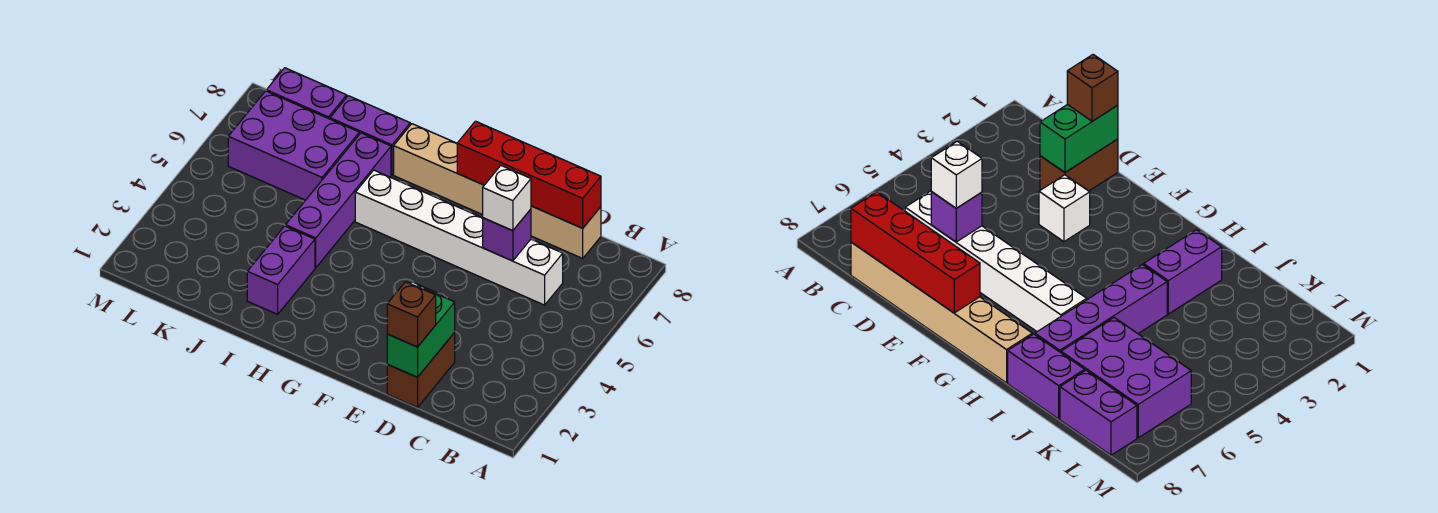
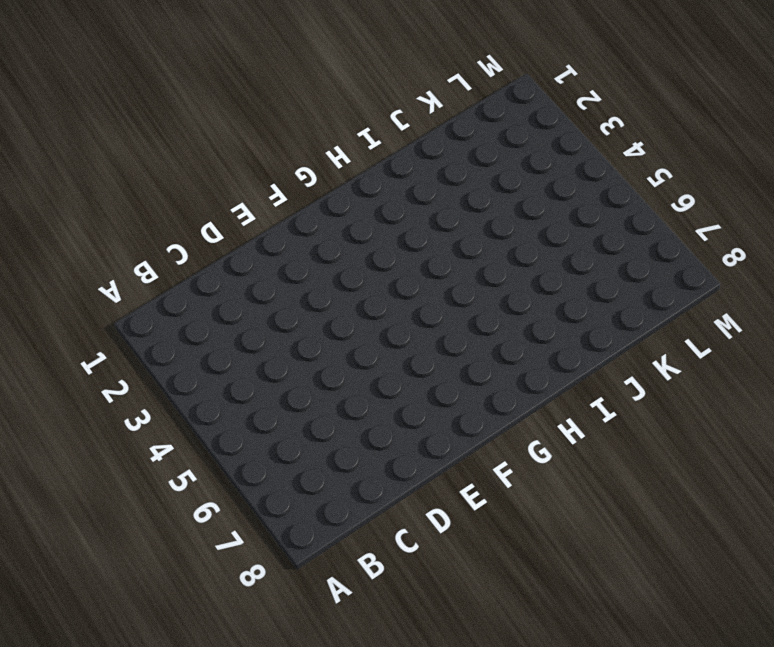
none -> white brick C6:H6 level 1
none -> tan brick C8:H8 level 1
none -> brown brick D1:D2 level 1

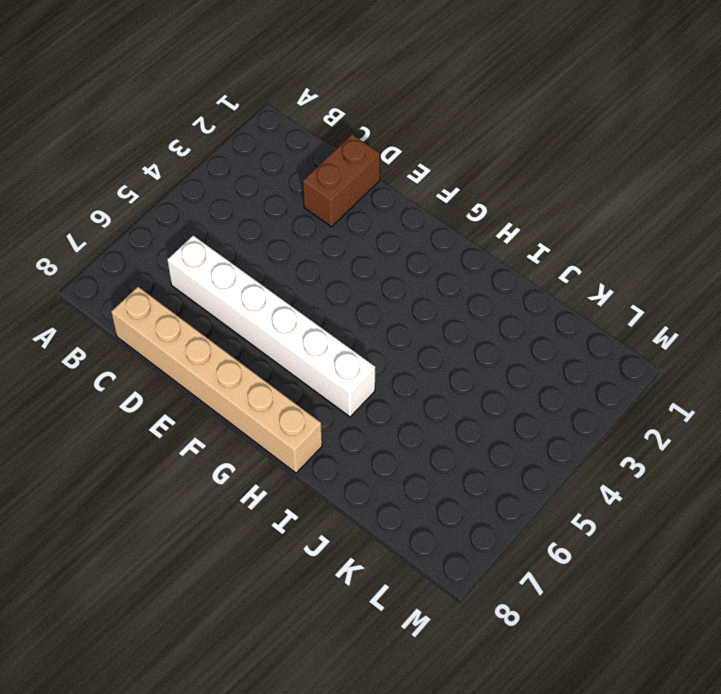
none -> white brick E3 level 1
none -> purple brick I2:I3 level 1
none -> purple brick I4:I7 level 1

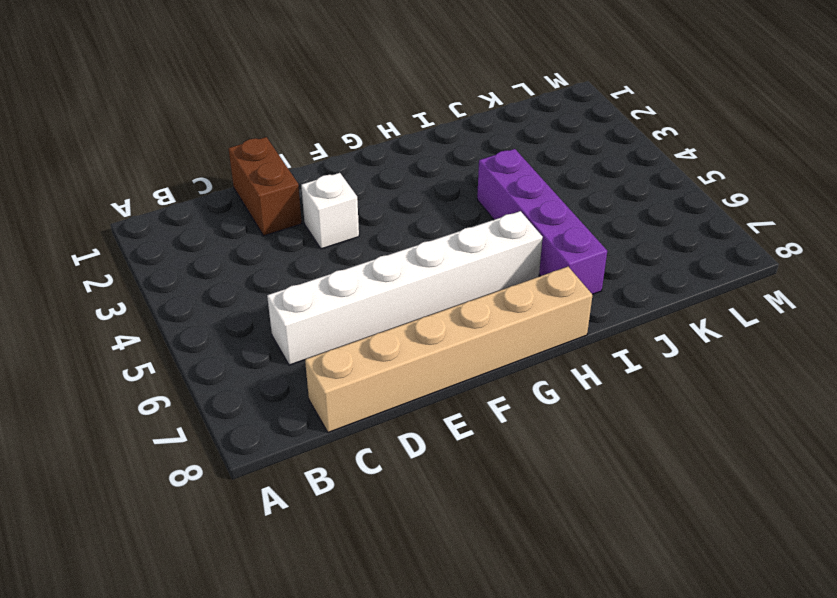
none -> purple brick I2:I3 level 1
none -> purple brick I8:J8 level 1
none -> purple brick J6:L7 level 1

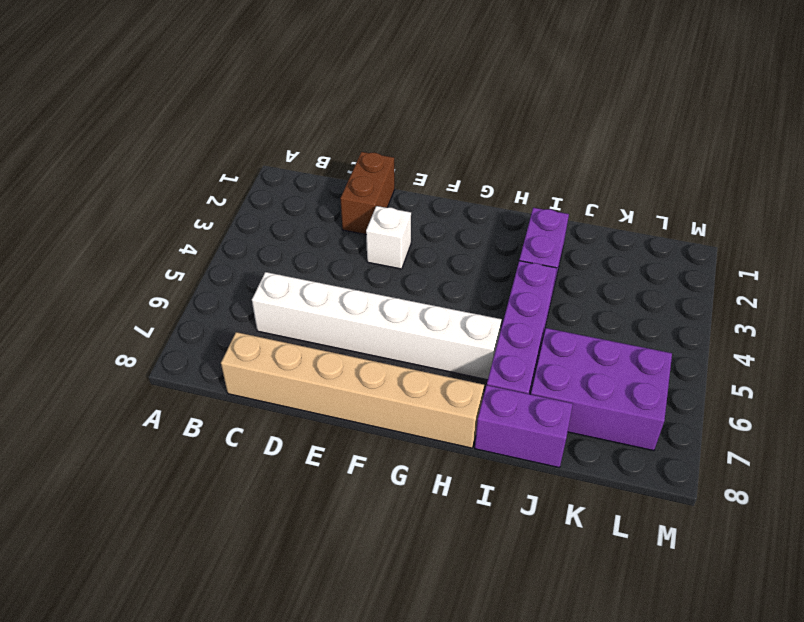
none -> purple brick K8:L8 level 1
none -> red brick C8:F8 level 2
none -> green brick D1:D2 level 2

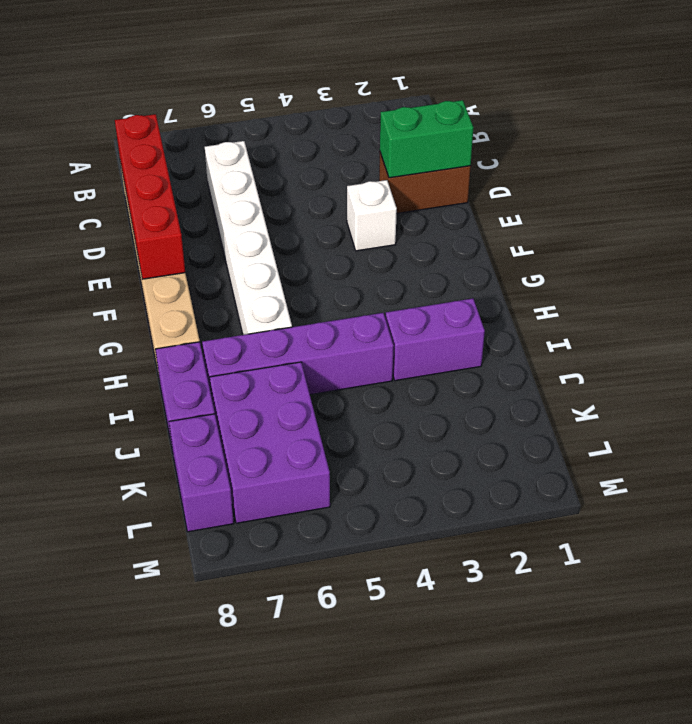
none -> purple brick D6 level 2
none -> brown brick D1 level 3
none -> white brick D6 level 3

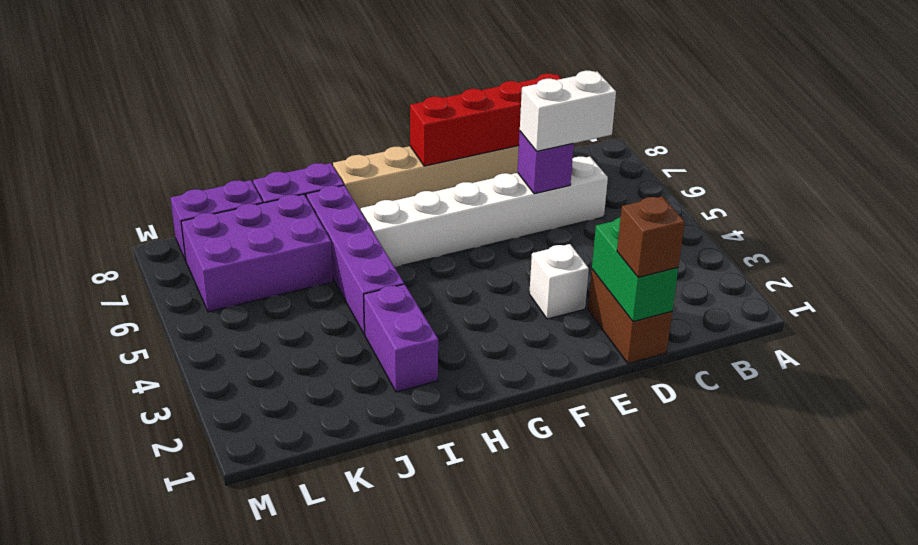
white brick C6:D6 level 3 -> white brick D6 level 3

